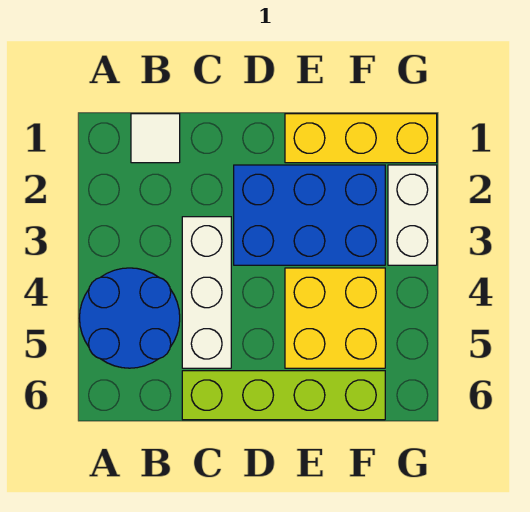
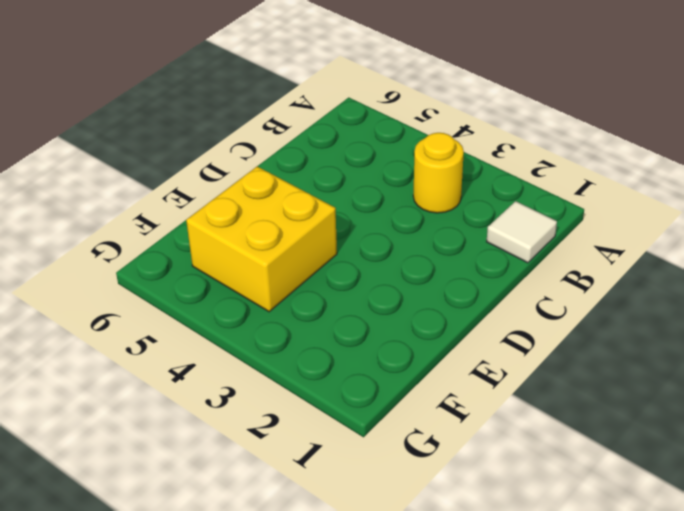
yellow round brick B3 level 1 -> none
none -> blue round brick A4:B5 level 1
none -> white brick C3:C5 level 1

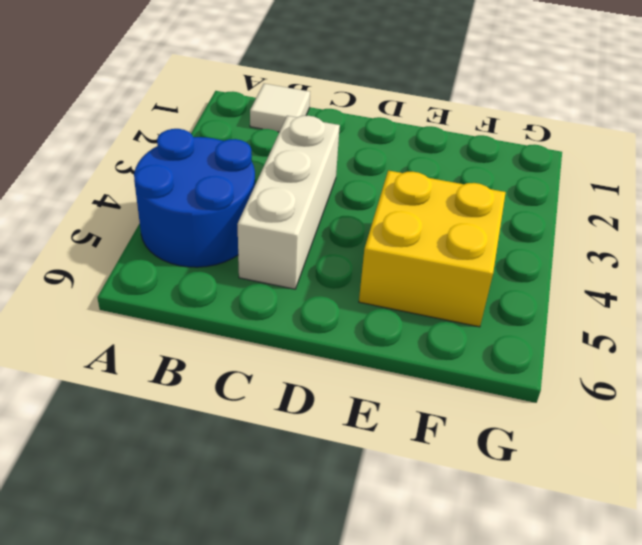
none -> lime brick C6:F6 level 1
none -> blue brick D2:F3 level 1

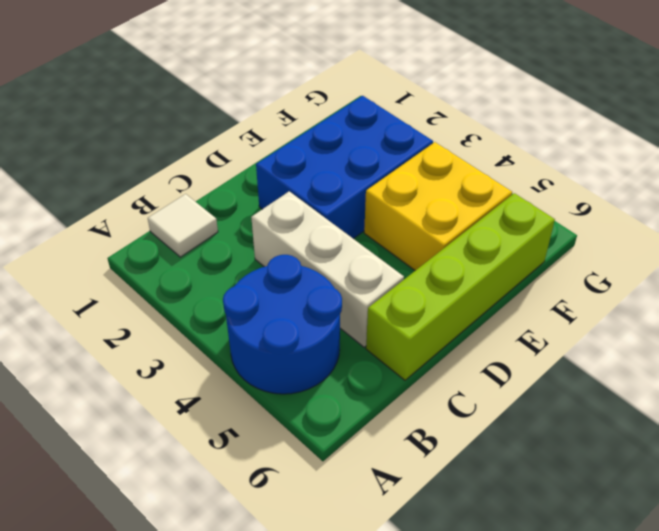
none -> yellow brick E1:G1 level 1
none -> white brick G2:G3 level 1

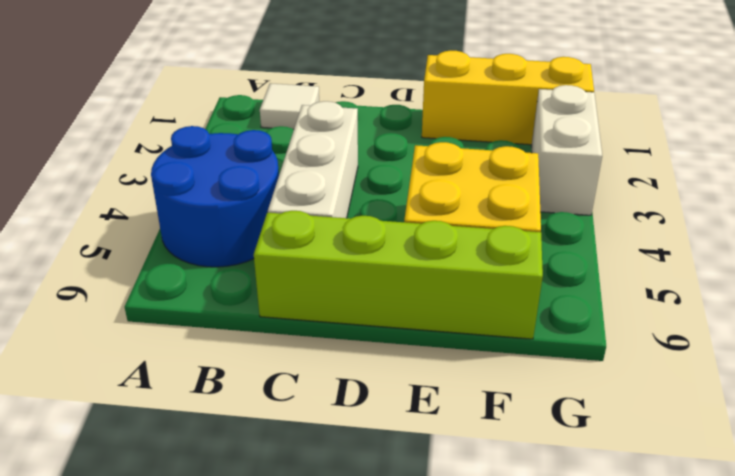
none -> blue brick D2:F3 level 1

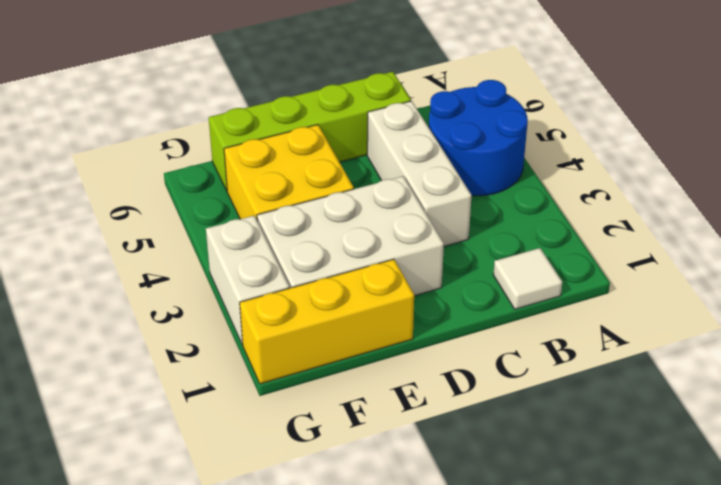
white brick D2:F3 level 1 -> blue brick D2:F3 level 1

